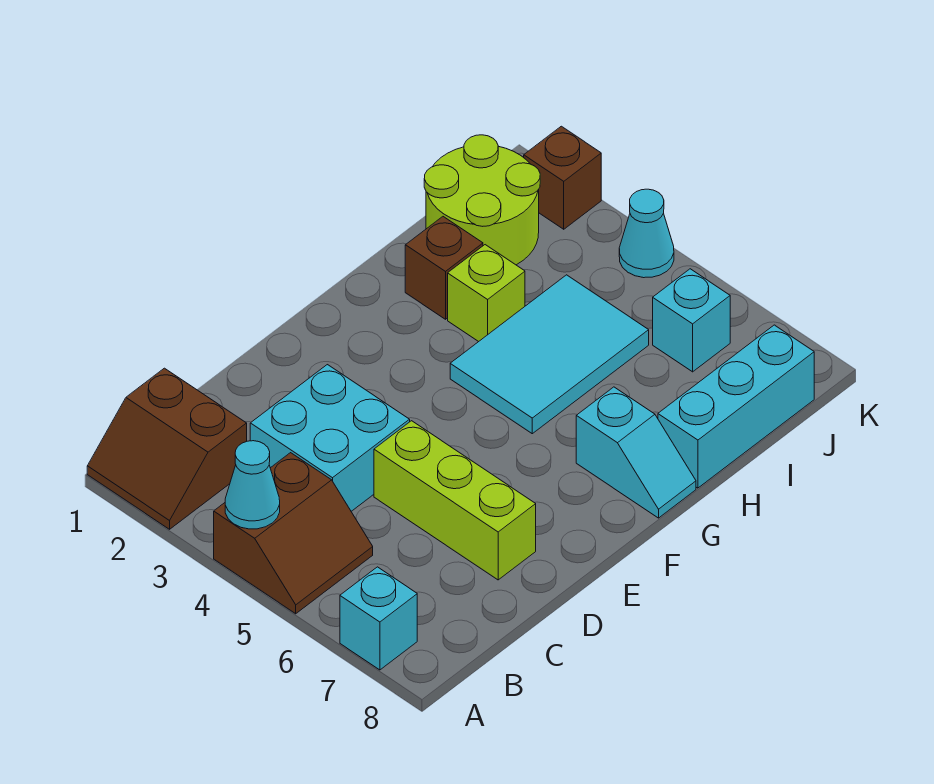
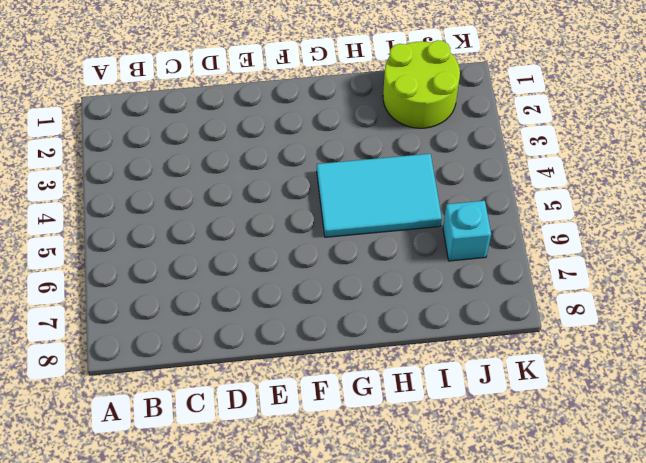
none -> brown slope A1:B2 level 1 top B
none -> brown slope A4:B5 level 1 top 4
none -> cyan brick A7 level 1

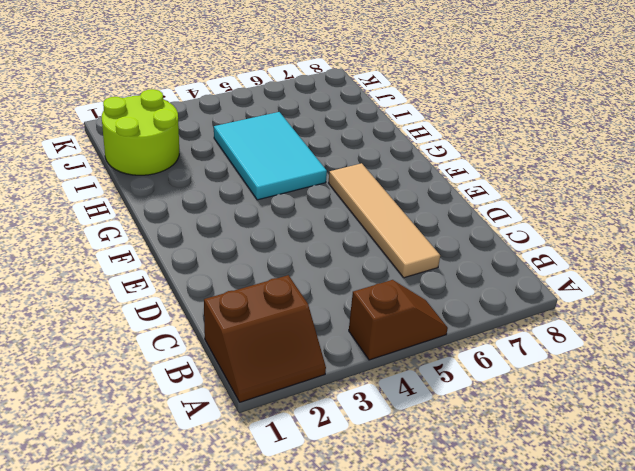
brown slope A4:A5 level 1 top 4 -> brown slope A4:B5 level 1 top 4
tan tile C6:F6 level 1 -> lime brick D5:D7 level 1
none -> cyan brick A7 level 1
none -> cyan brick C3:D4 level 1
none -> cyan slope G7:G8 level 1 top 7

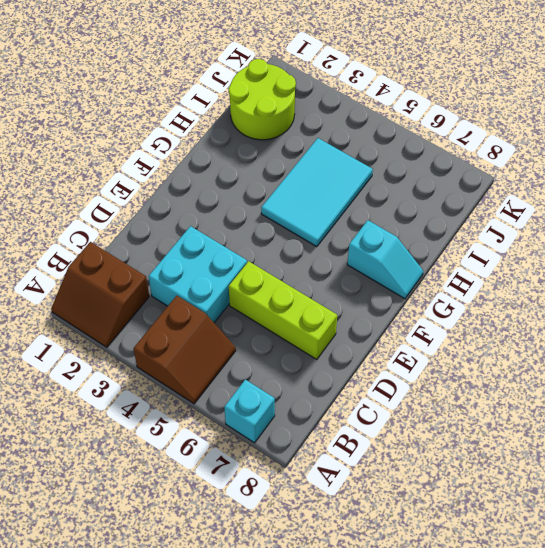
none -> brown brick H2 level 1
none -> lime brick H3 level 1
none -> cyan brick H8:J8 level 1

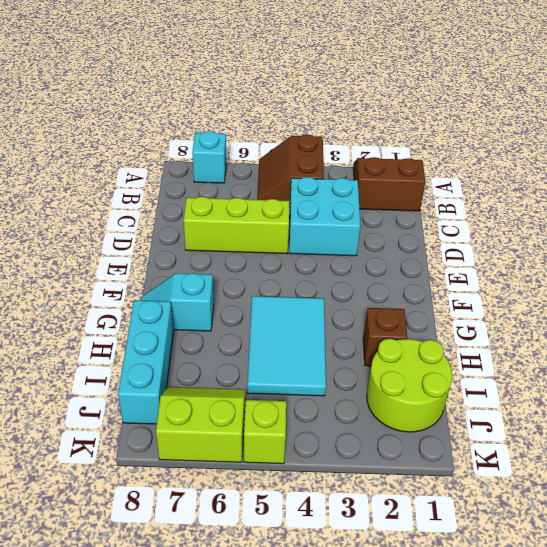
lime slope J6:K7 level 1 top K -> cyan brick J6 level 1
lime brick K5 level 1 -> lime brick H3 level 1
none -> brown brick K2 level 1
none -> cyan cone K4 level 1
none -> cyan cone A4 level 2

